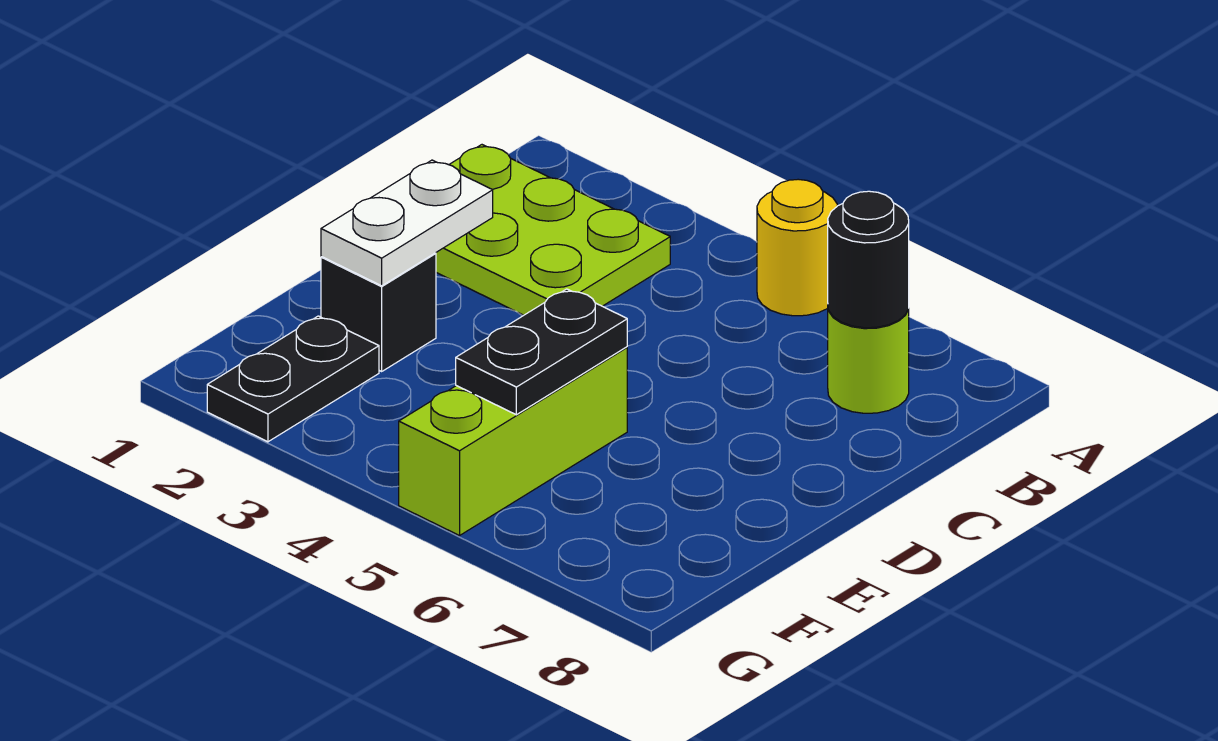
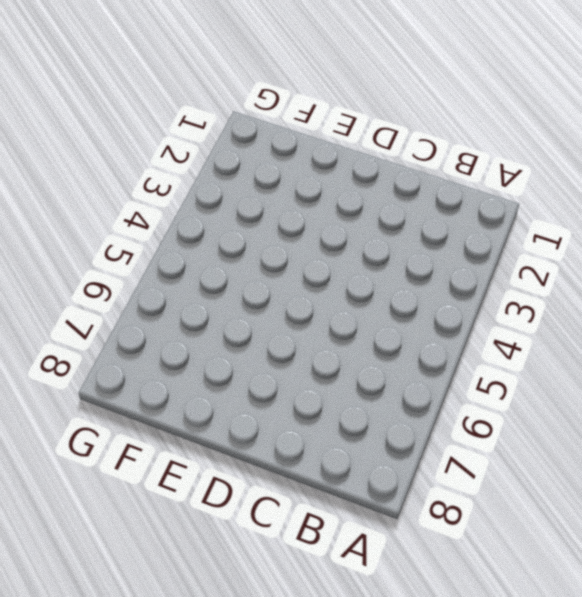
none -> yellow round brick A5 level 1
none -> lime plate B1:C3 level 1

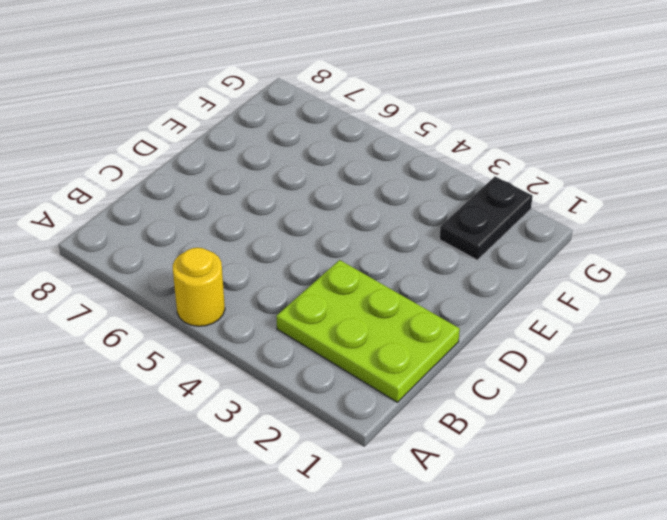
none -> lime round brick B7 level 1
none -> black brick E2 level 1

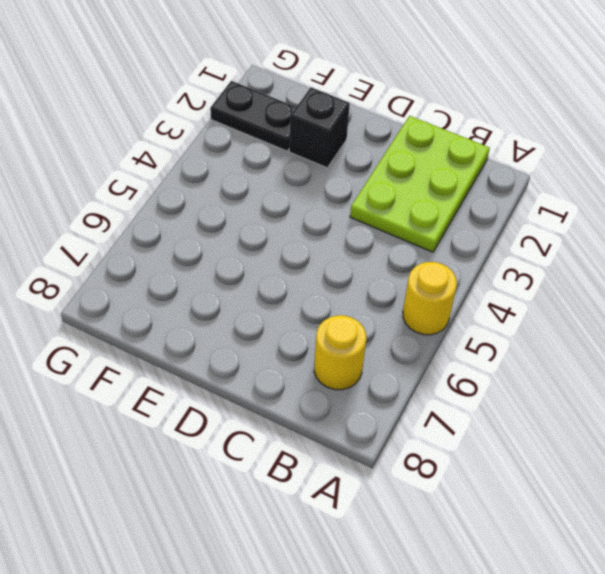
yellow round brick B7 level 1 -> lime round brick B7 level 1
none -> lime brick E5:G5 level 1
none -> black round brick B7 level 2

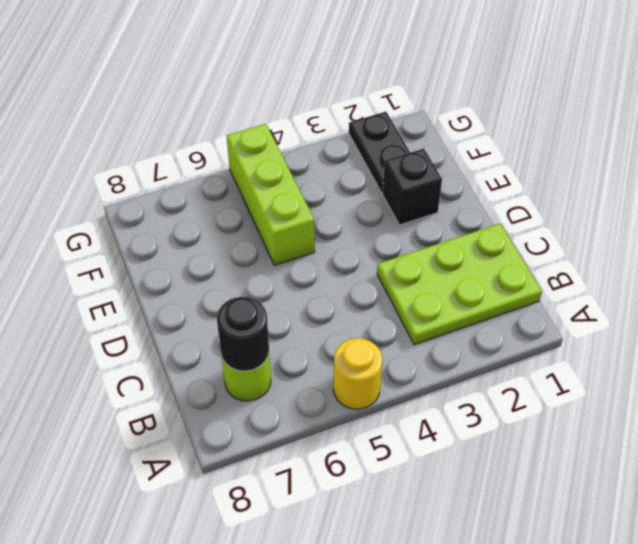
none -> white plate D2:E2 level 2
none -> black plate E5:F5 level 2

